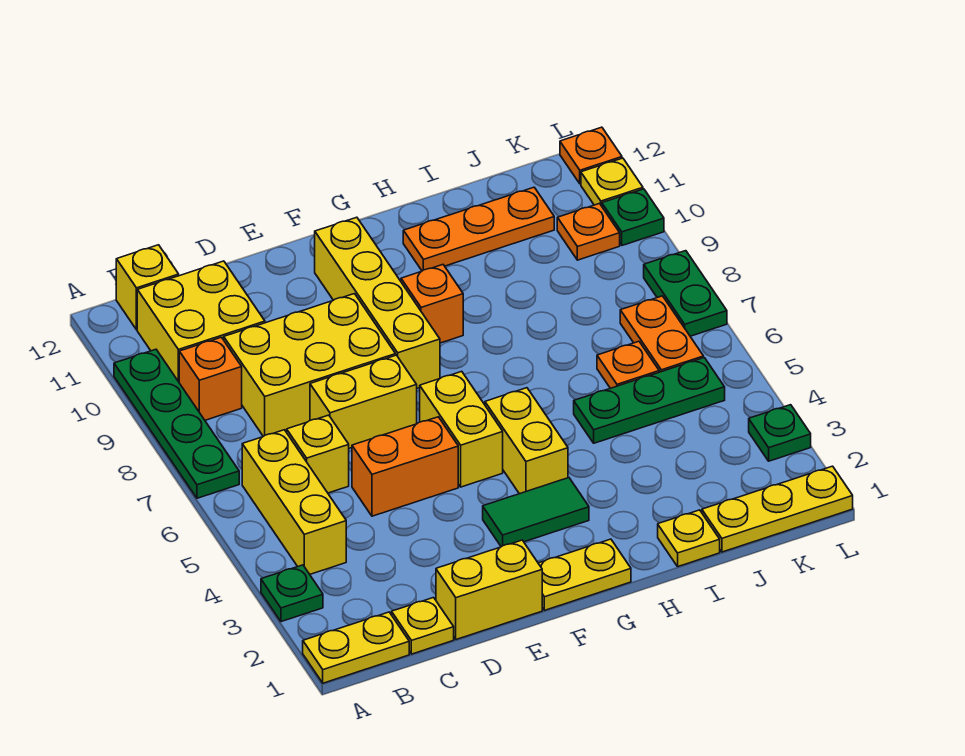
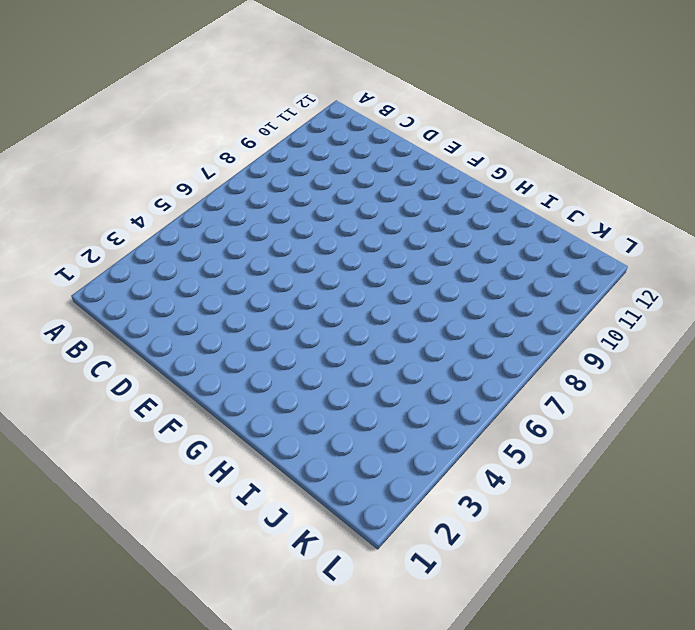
none -> yellow plate A1:B1 level 1
none -> green plate A3 level 1
none -> green plate A7:A10 level 1
none -> yellow brick B4:B6 level 1

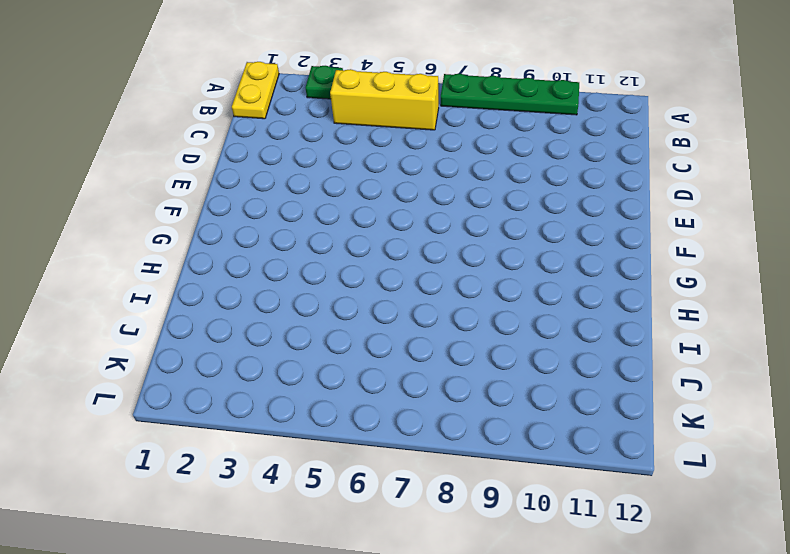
none -> orange brick B9 level 1
none -> yellow brick B10:C11 level 1
none -> yellow brick B12 level 1
none -> yellow plate C1 level 1

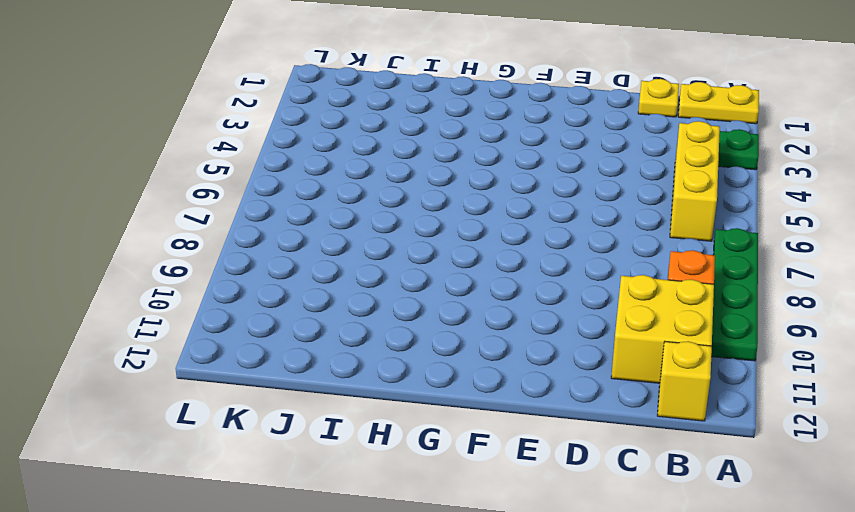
none -> yellow brick C6 level 1
none -> yellow brick C8:E9 level 1
none -> yellow brick D1:E1 level 1
none -> orange brick D5:E5 level 1

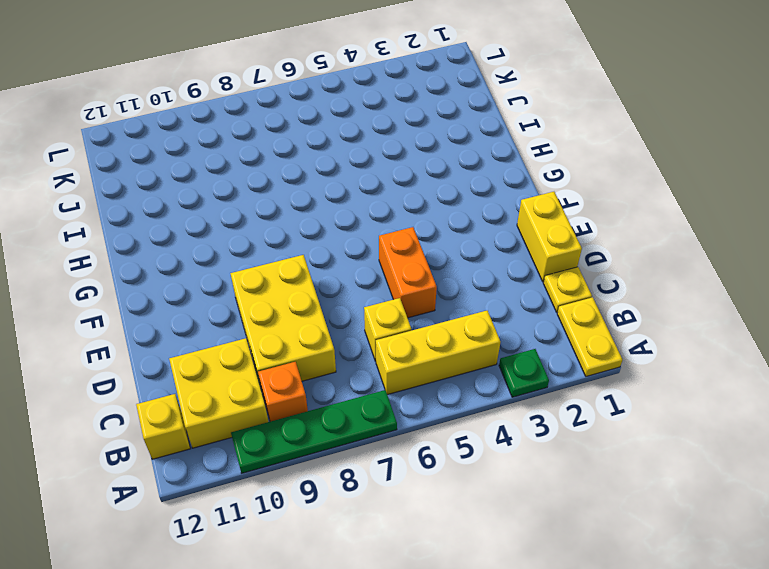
none -> yellow brick D7:E7 level 1
none -> yellow plate F1:G1 level 1
none -> green tile F3:G3 level 1
none -> yellow brick F5:F6 level 1

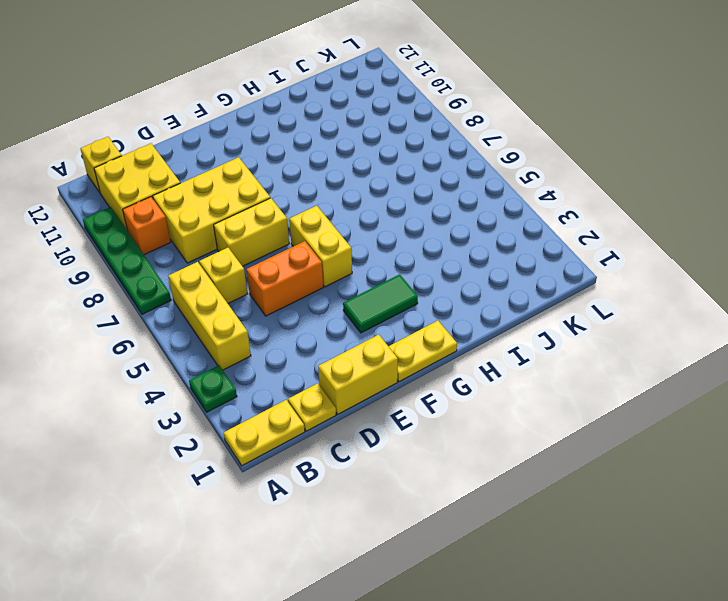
none -> yellow brick F8:F11 level 1
none -> yellow brick G4:G5 level 1
none -> orange brick G9 level 1
none -> orange plate H11:J11 level 1

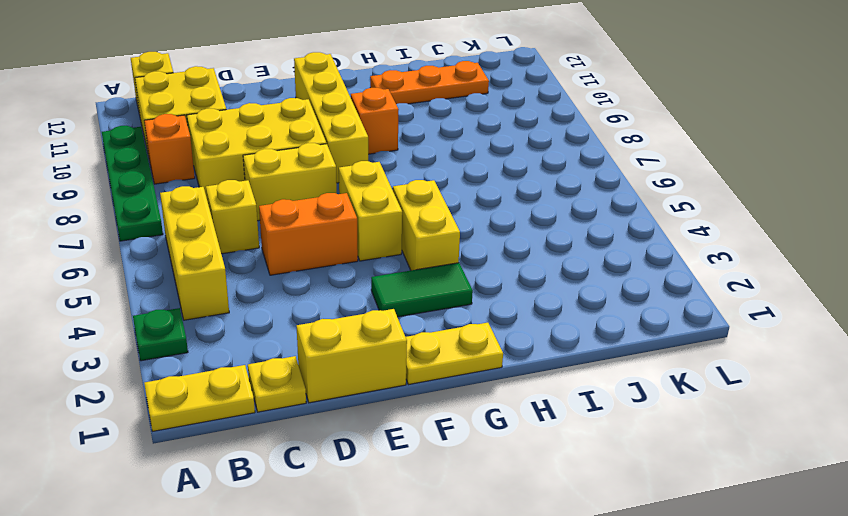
none -> yellow plate I1 level 1
none -> green plate I5:K5 level 1
none -> yellow plate J1:L1 level 1
none -> orange plate J6 level 1

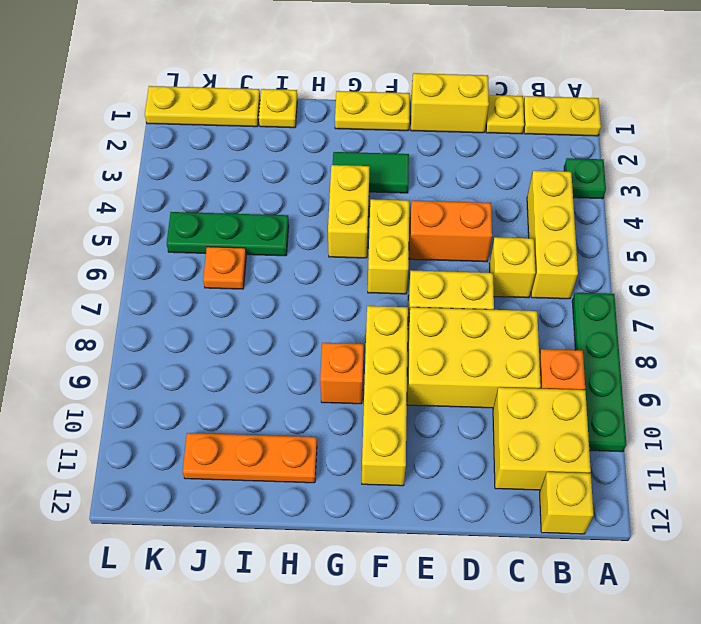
none -> orange plate K6:K7 level 1
none -> orange plate K10 level 1
none -> green plate L3 level 1
none -> green plate L7:L8 level 1

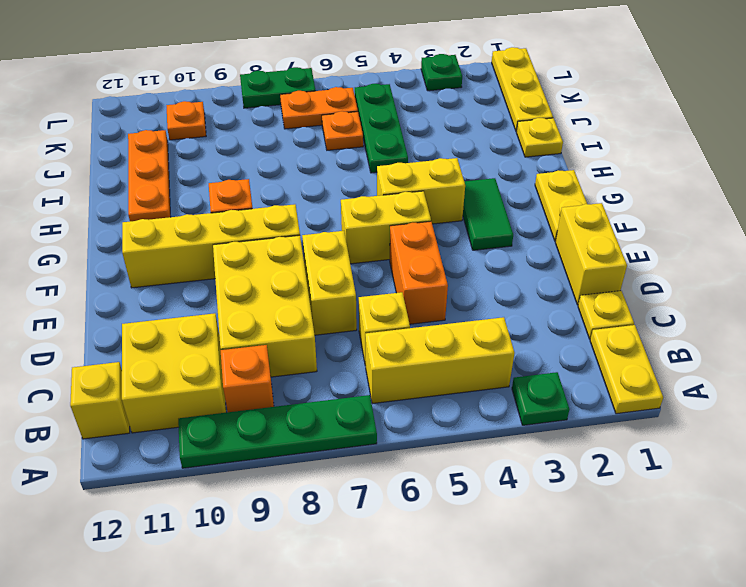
none -> green plate L10 level 1
none -> yellow plate L11 level 1
none -> orange plate L12 level 1

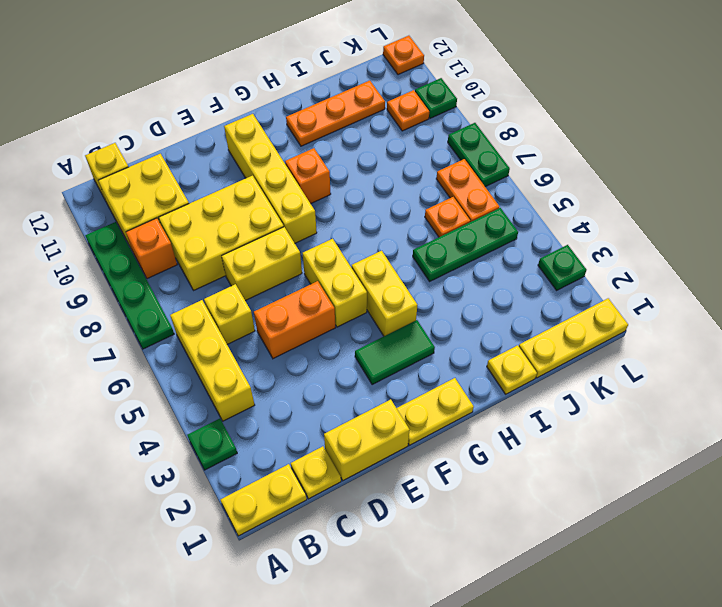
none -> yellow plate L11 level 1

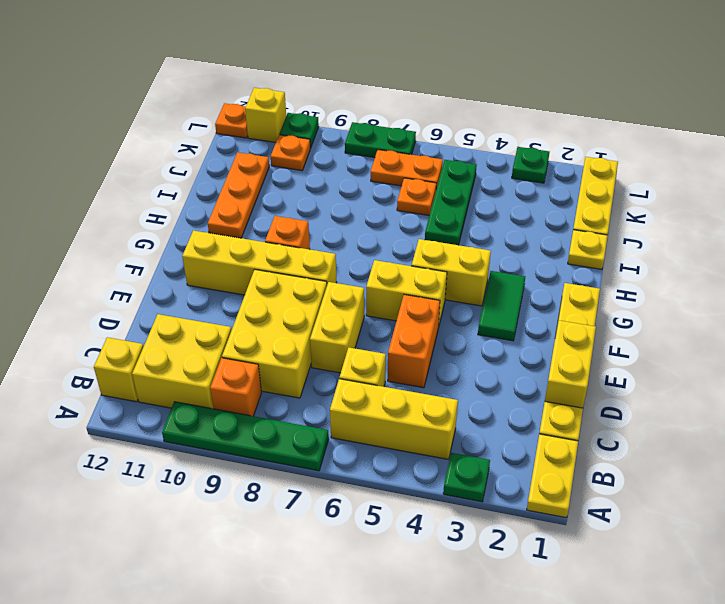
yellow brick L11 level 1 -> yellow plate L11 level 1

